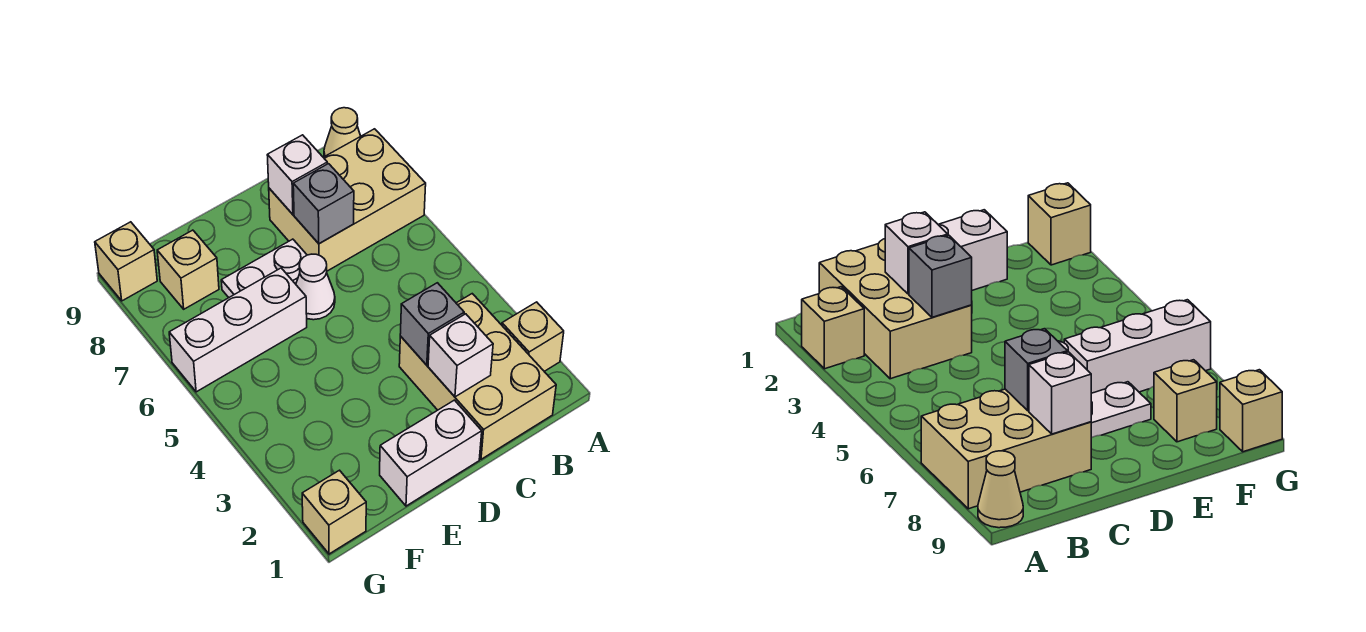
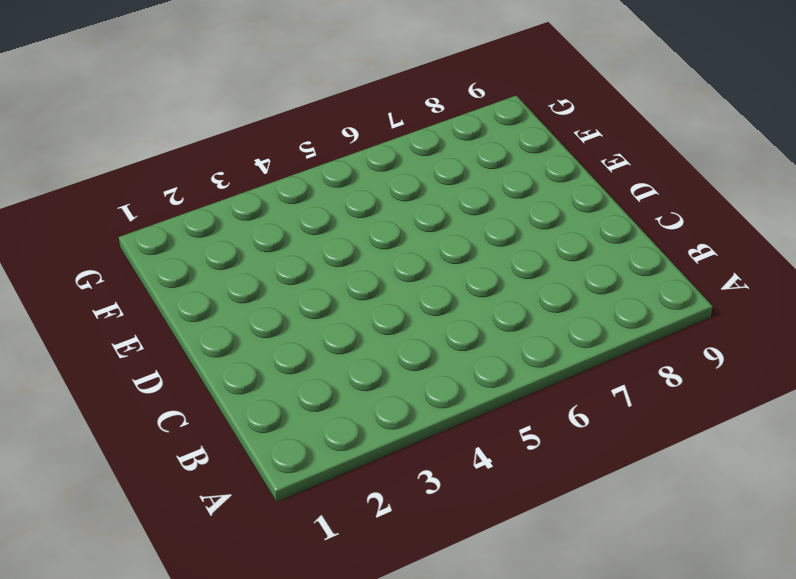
none -> tan brick A2 level 1
none -> tan brick A7:C8 level 1
none -> tan cone A9 level 1

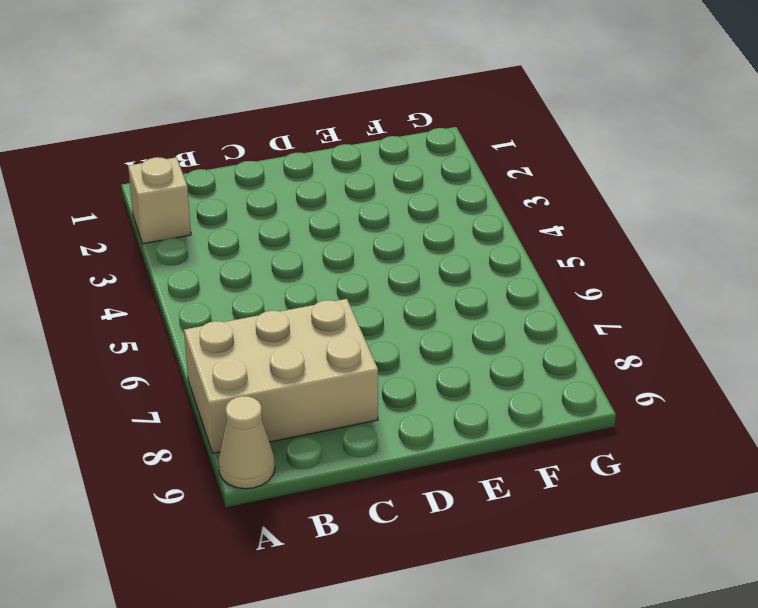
none -> tan brick B1:C3 level 1
none -> white brick D1:E1 level 1
none -> white cone D6 level 1

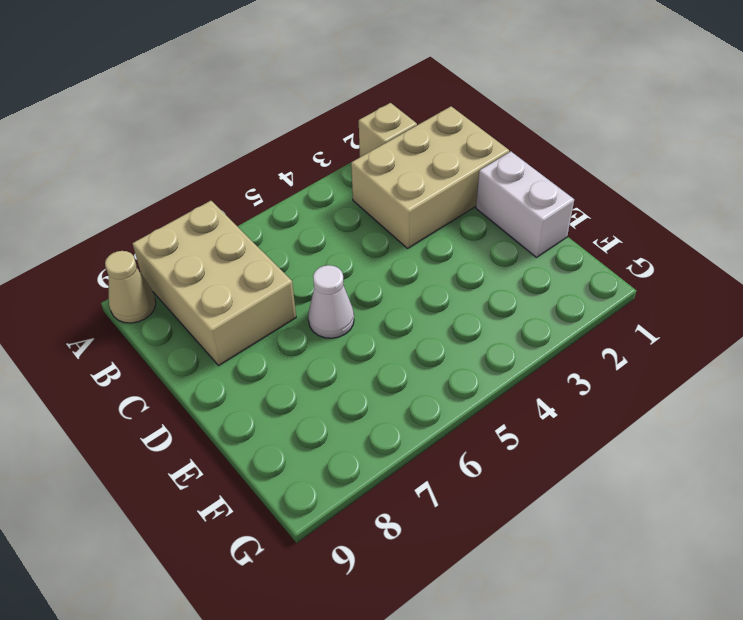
none -> white plate D7:E7 level 1
none -> white brick E6:G6 level 1
none -> tan brick F8 level 1

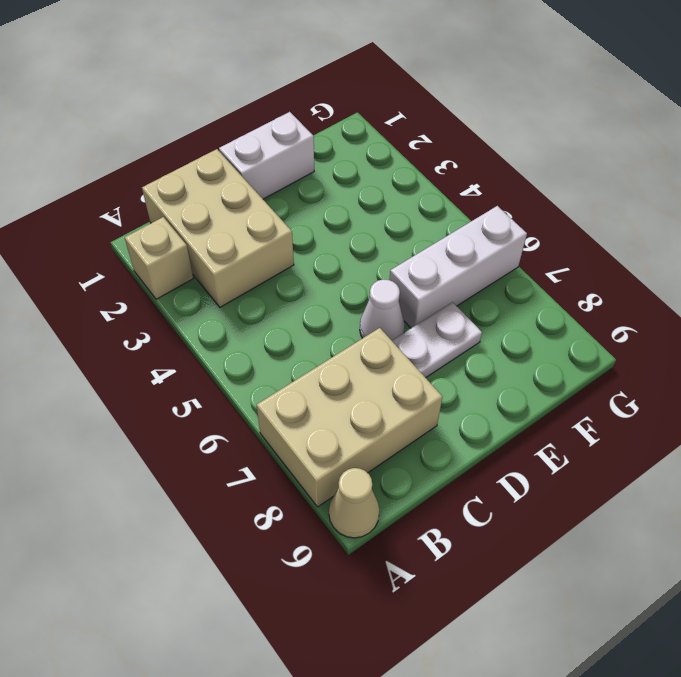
none -> tan brick F8 level 1
none -> tan brick G1 level 1
none -> tan brick G9 level 1

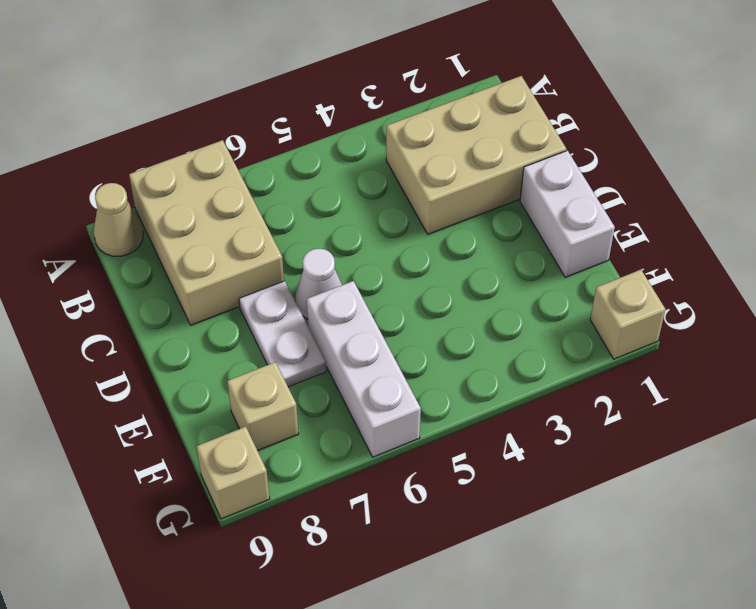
none -> tan brick A2 level 1
none -> white brick C2 level 2
none -> grey brick C3 level 2

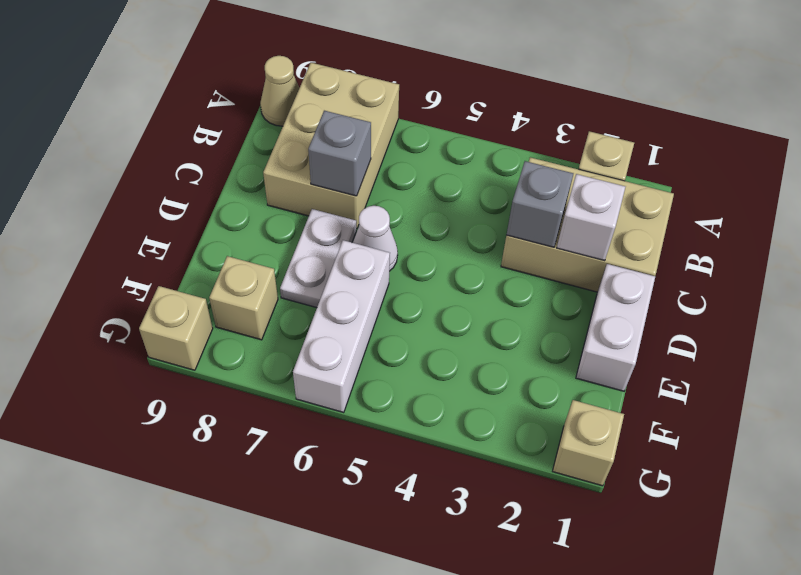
none -> white brick C8 level 2

